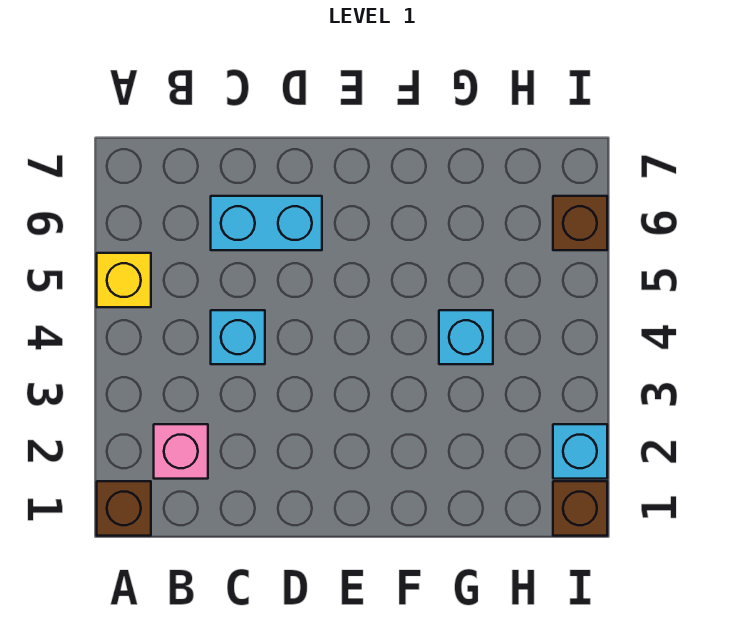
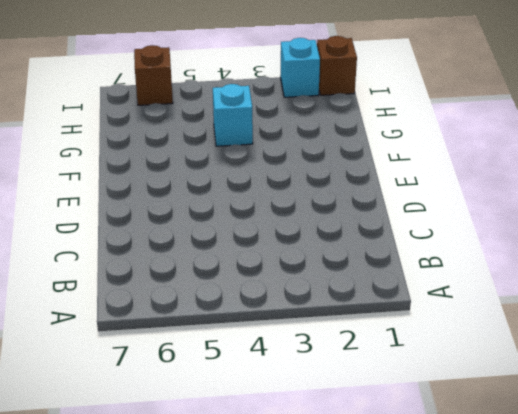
none -> brown brick A1 level 1
none -> yellow brick A5 level 1

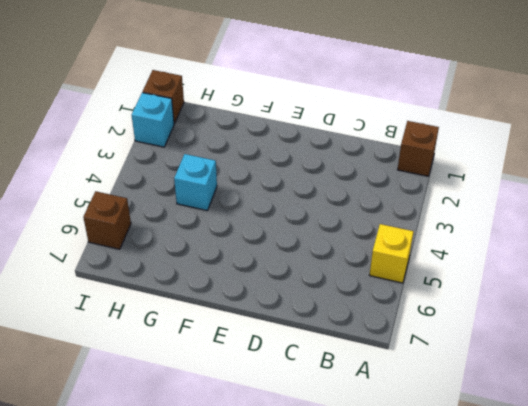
none -> pink brick B2 level 1
none -> cyan brick C4 level 1

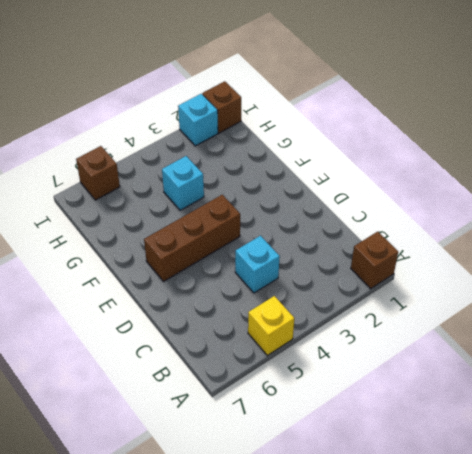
brown brick E4:E6 level 1 -> none
none -> pink brick B2 level 1
none -> cyan brick C6:D6 level 1

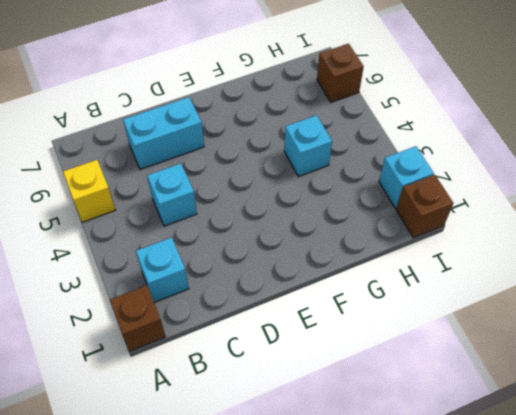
cyan brick B2 level 1 -> pink brick B2 level 1

